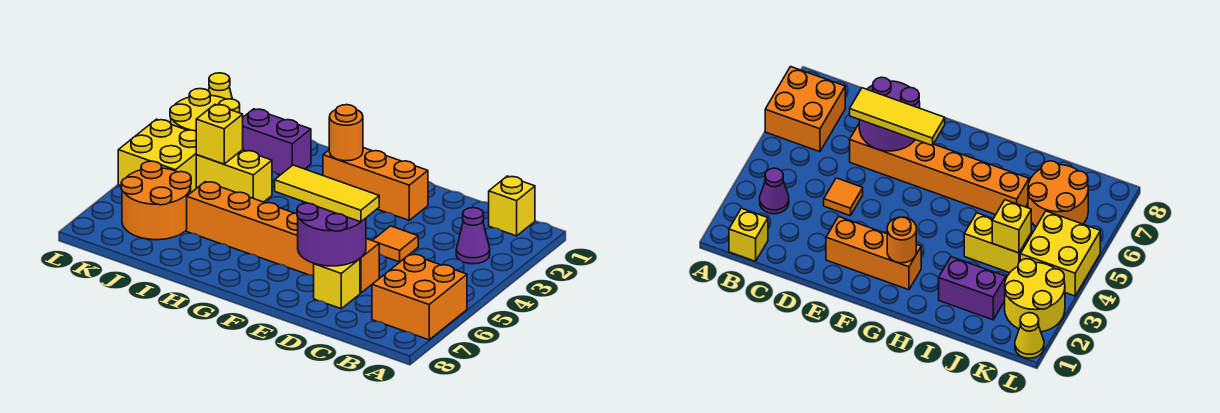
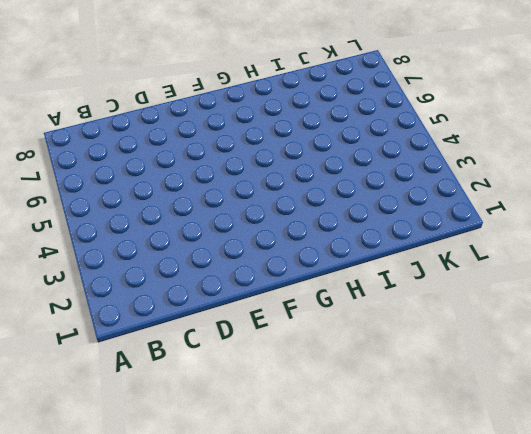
none -> orange brick A6:B7 level 1
none -> yellow brick B1 level 1
none -> purple cone B3 level 1

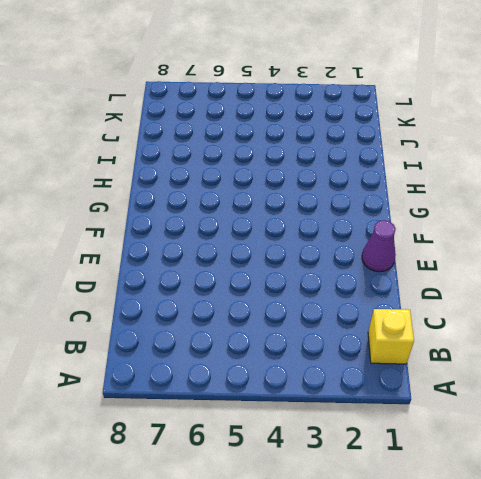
purple cone E1 level 1 -> purple cone B3 level 1
none -> orange brick A6:B7 level 1
none -> orange tile D4 level 1
none -> orange brick D6:I6 level 1

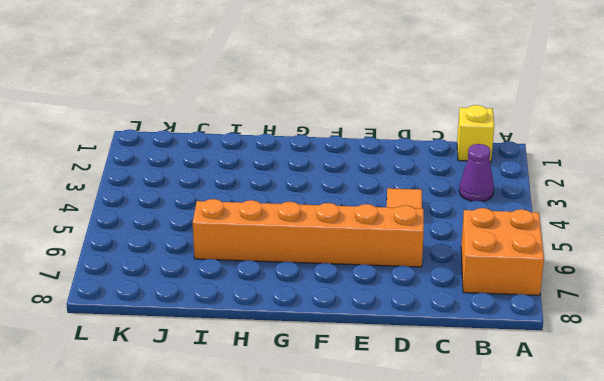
none -> yellow brick D7 level 1
none -> orange brick E2:G2 level 1
none -> purple brick I2:J2 level 1

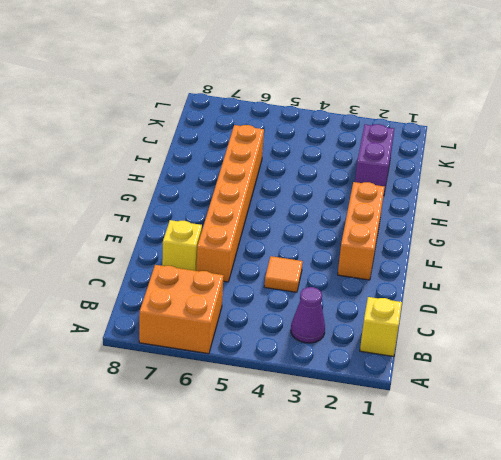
none -> yellow brick I4:J4 level 1
none -> orange round brick J6:K7 level 1
none -> yellow round brick K2:L3 level 1

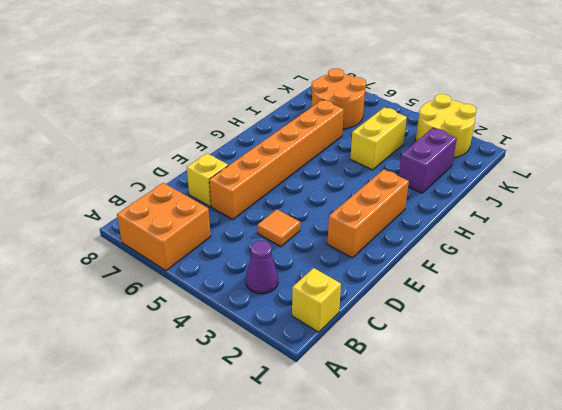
none -> yellow brick K4:L5 level 1
none -> yellow cone L1 level 1
none -> purple round brick D6:E7 level 2

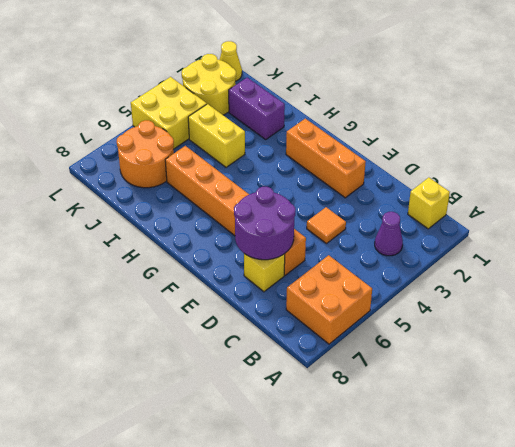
none -> orange round brick G2 level 2
none -> yellow brick J4 level 2
none -> yellow tile D6:F6 level 3

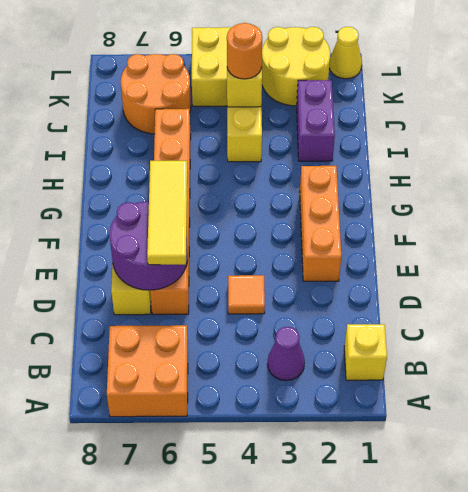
orange round brick J4 level 3 -> orange round brick G2 level 2

